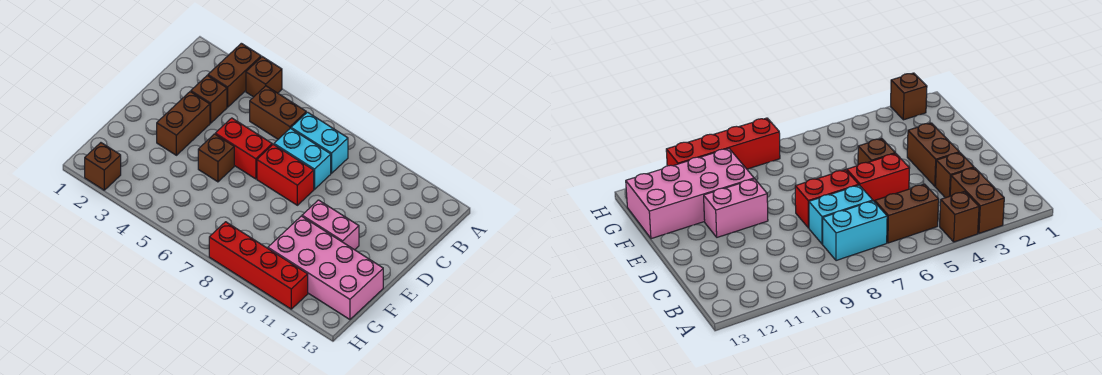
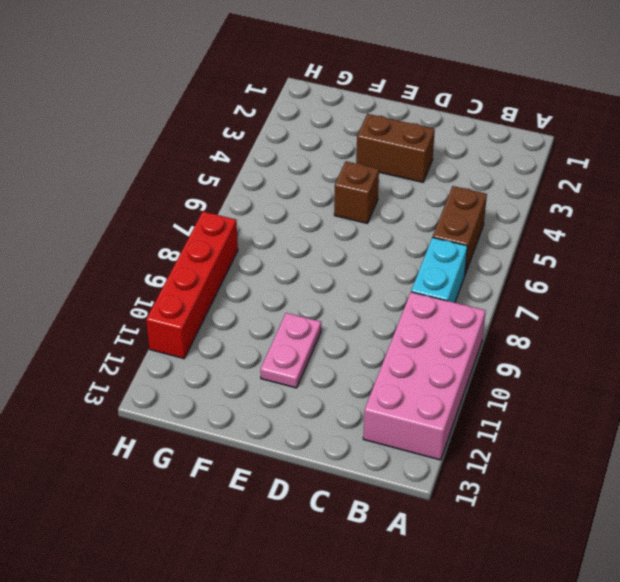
pink brick A9:B12 level 1 -> pink brick F10:G13 level 1
pink plate E10:E11 level 1 -> pink brick E10:E11 level 1
none -> brown brick A3:B3 level 1
none -> brown brick A4 level 1
none -> brown brick C3 level 1

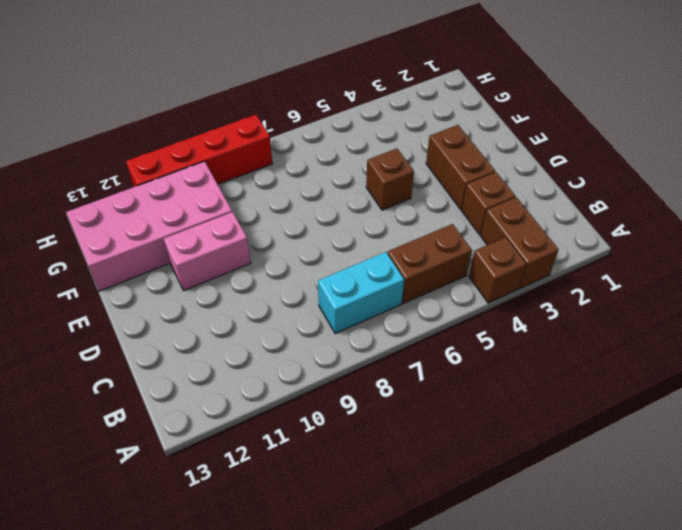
none -> cyan brick C7:C8 level 1
none -> red brick D5:D6 level 1
none -> red brick D7:D8 level 1

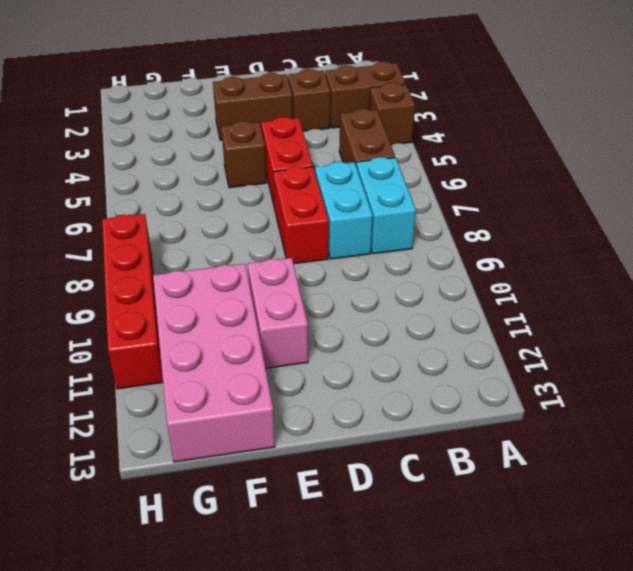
none -> brown brick H2 level 1

